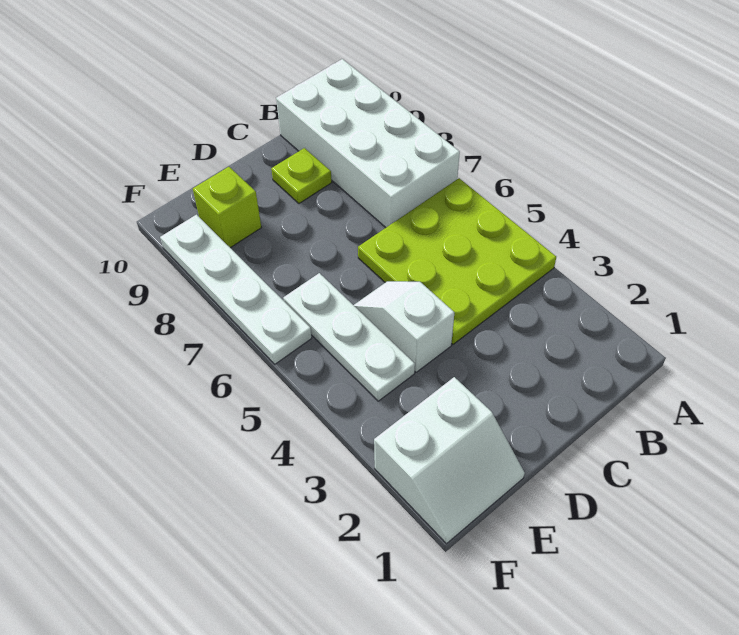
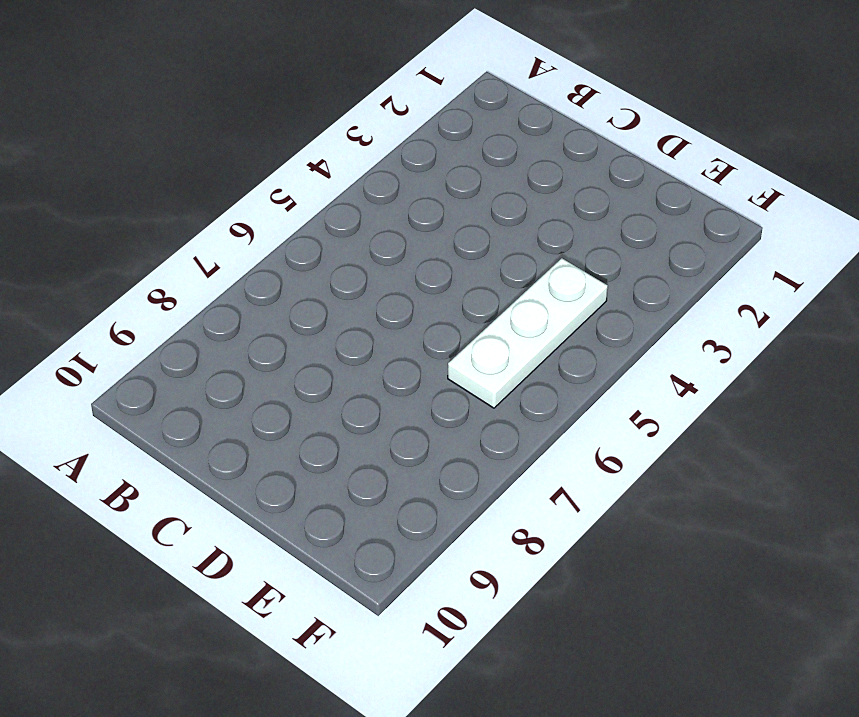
none -> lime plate A4:C6 level 1
none -> white brick A7:B10 level 1

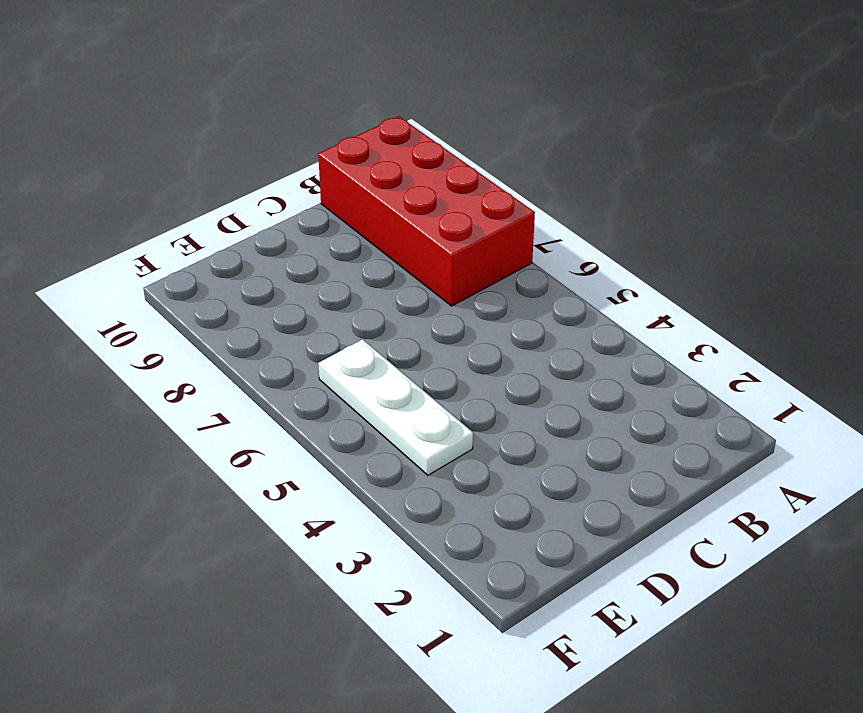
red brick A7:B10 level 1 -> white brick A7:B10 level 1
none -> lime plate A4:C6 level 1
none -> lime plate C9 level 1

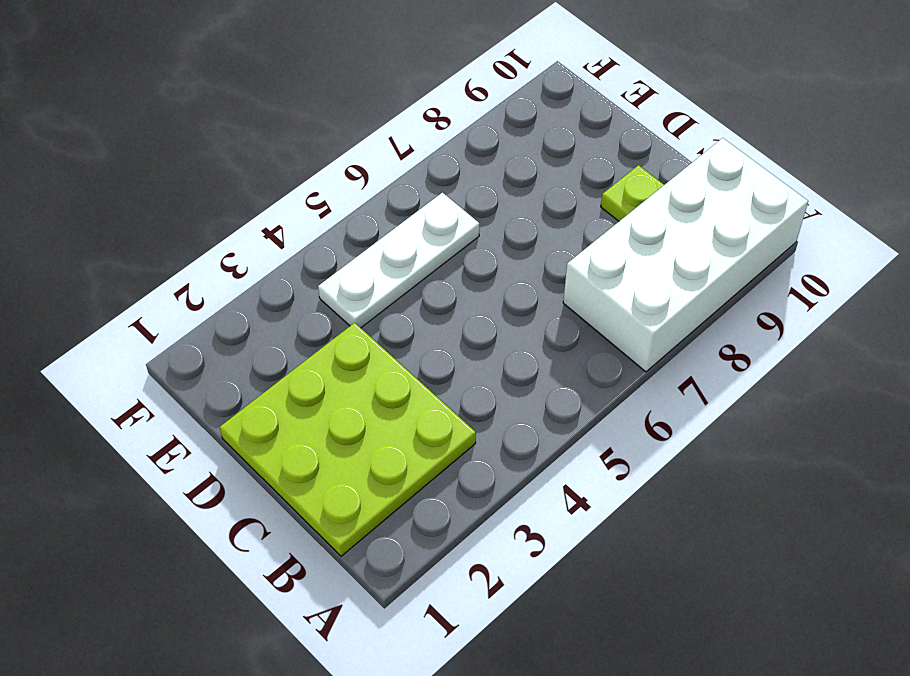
lime plate B1:D3 level 1 -> lime plate A4:C6 level 1
none -> white slope D4:D5 level 1 top 4
none -> white slope E1:F2 level 1 top 2

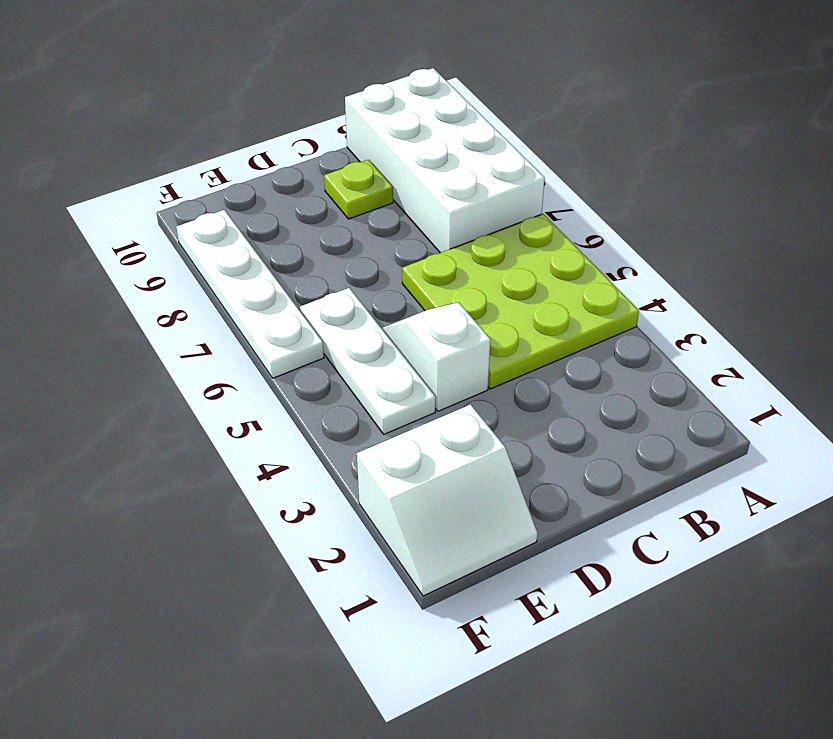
none -> lime brick E9 level 1

